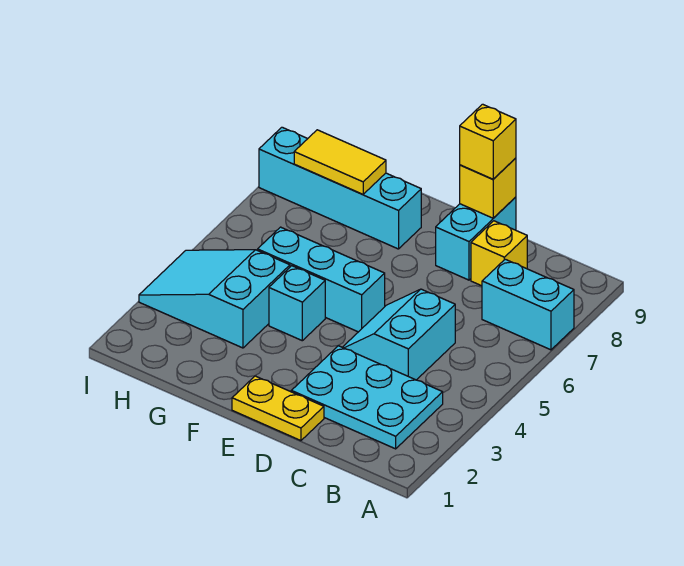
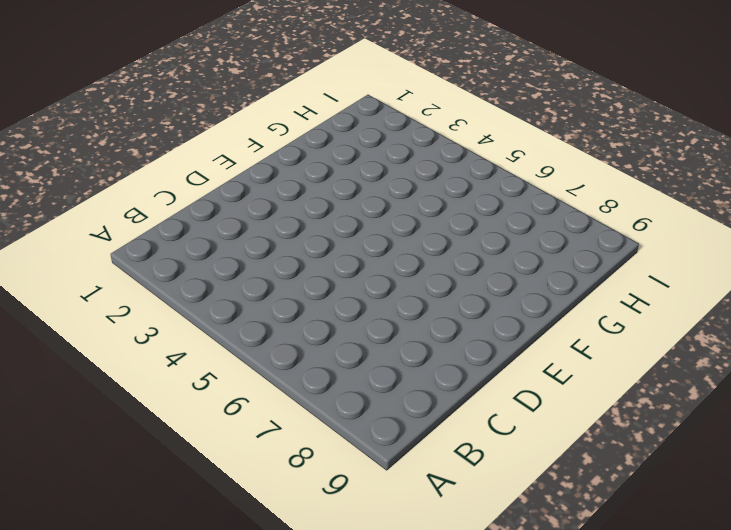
none -> cyan brick A7:B7 level 1
none -> cyan plate B2:D3 level 1
none -> cyan slope C4:D5 level 1 top C

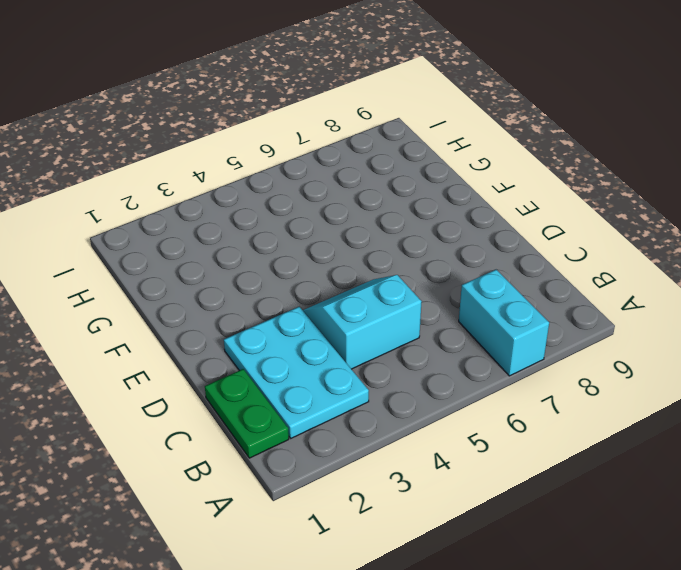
green plate B1:C1 level 1 -> none
none -> yellow brick C8 level 1
none -> yellow plate D1:E1 level 1
none -> cyan brick D8:D9 level 1

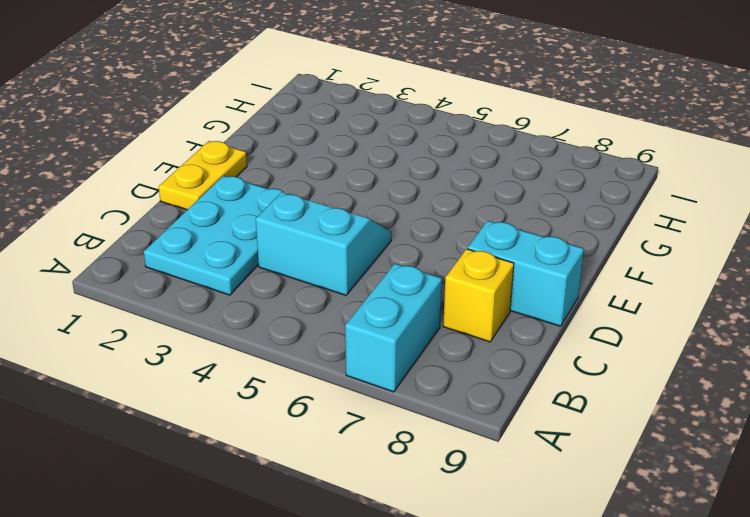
none -> cyan brick E5:G5 level 1
none -> cyan brick F4 level 1
none -> cyan brick F8:I8 level 1

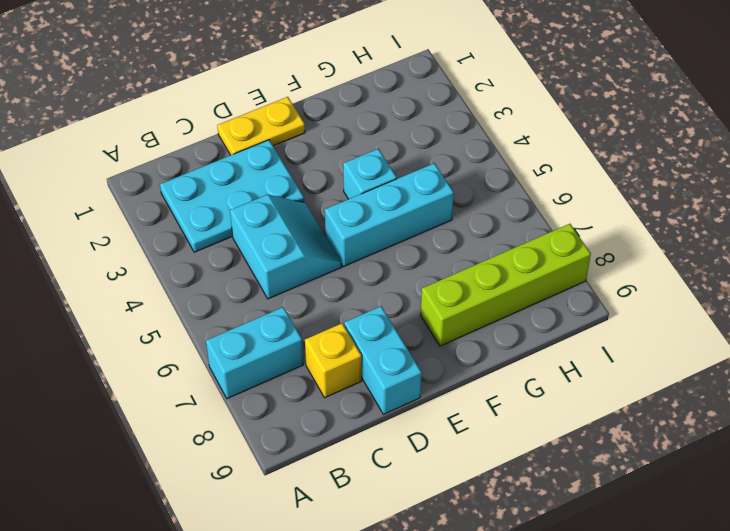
lime brick F8:I8 level 1 -> cyan brick F8:I8 level 1
none -> cyan slope G3:I4 level 1 top G
none -> yellow brick D9 level 2
none -> yellow tile G8:H8 level 2

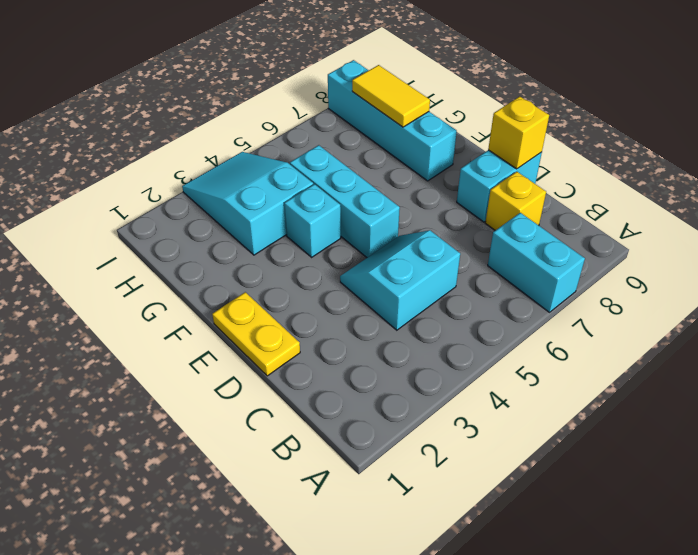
none -> cyan plate B2:D3 level 1
none -> yellow brick D9 level 3

